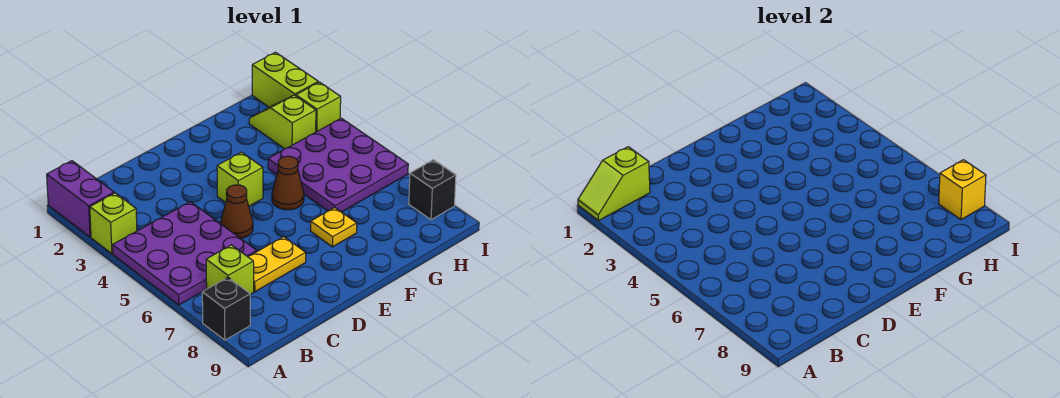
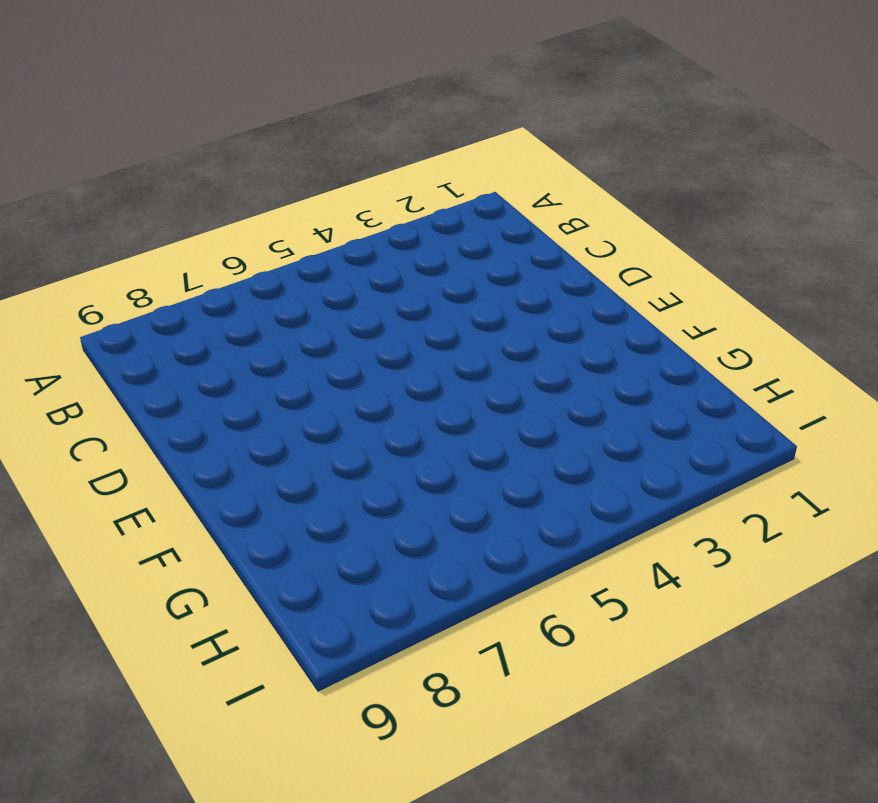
none -> purple brick A1:A2 level 1
none -> lime brick A3 level 1
none -> purple plate A4:C6 level 1

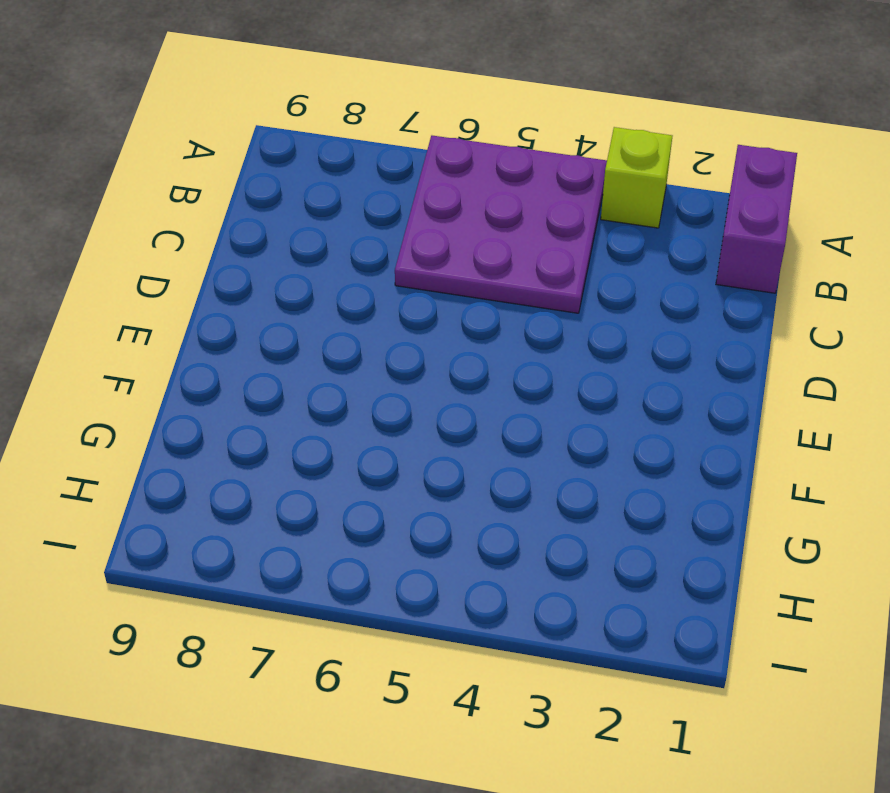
purple brick A1:B1 level 1 -> purple brick A1:A2 level 1
none -> black brick A8 level 1
none -> lime brick B7 level 1
none -> yellow plate C7:D7 level 1

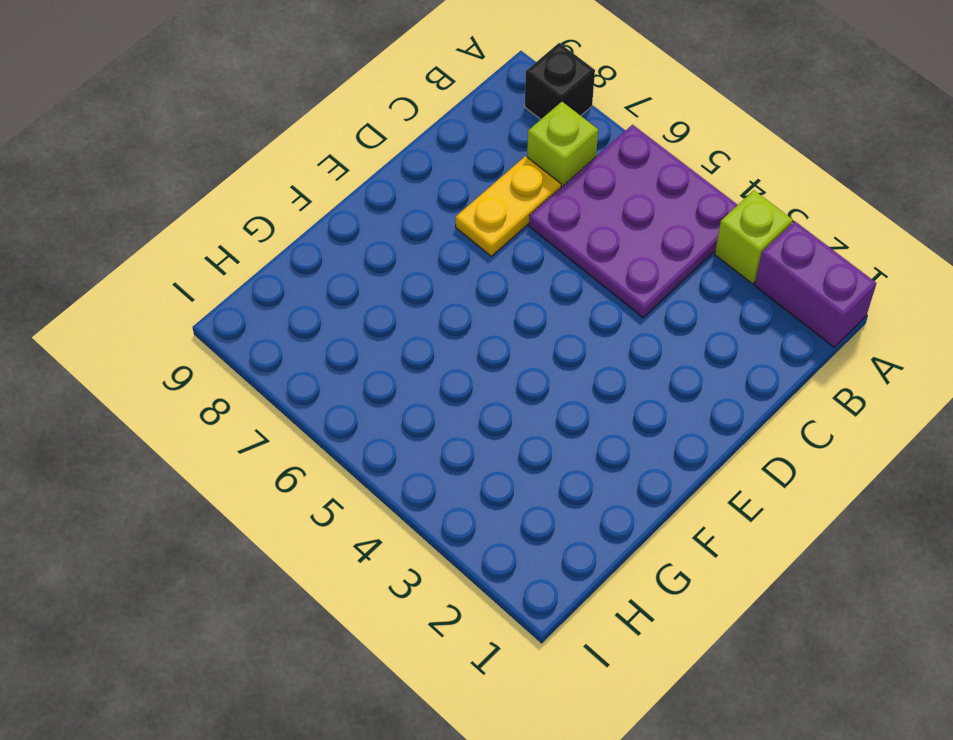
none -> brown cone D5 level 1
none -> lime brick E4 level 1
none -> brown cone F5 level 1

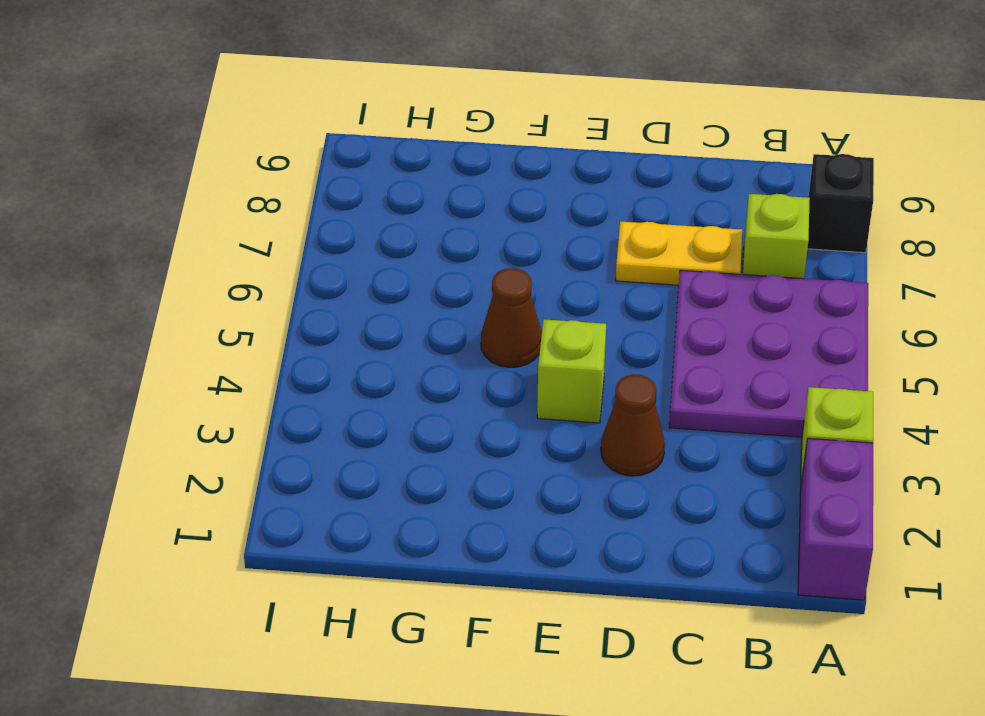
brown cone D3 level 1 -> brown cone D5 level 1
none -> yellow plate F7 level 1
none -> purple plate G4:I6 level 1
none -> lime slope H2:H3 level 1 top 3

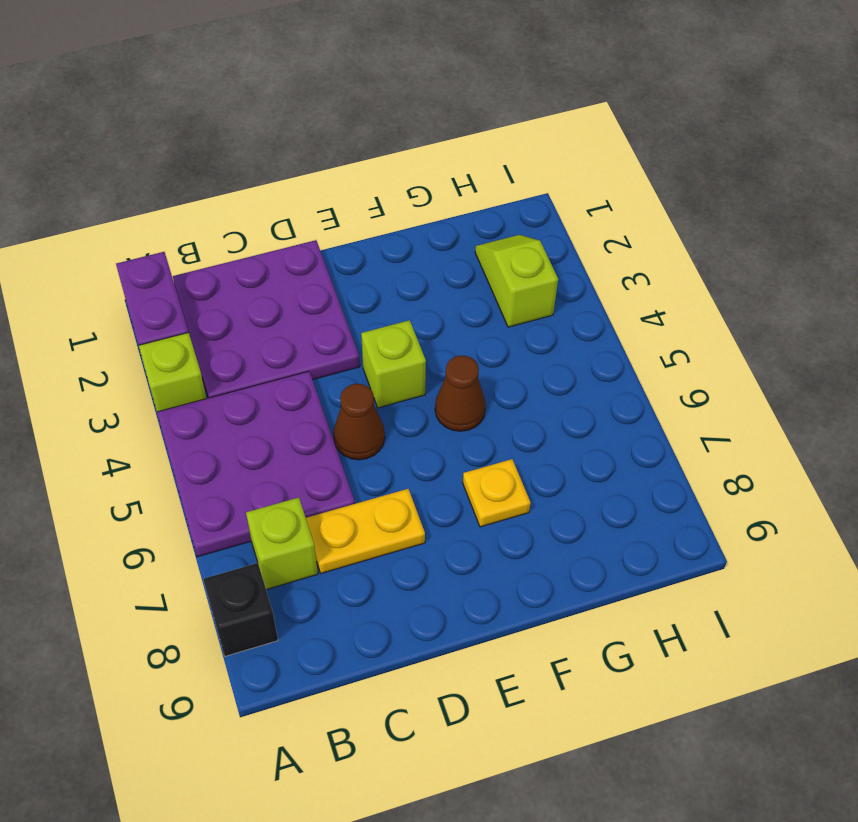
purple plate B1:D3 level 1 -> purple plate G4:I6 level 1
none -> lime brick I1:I2 level 1
none -> lime brick I3 level 1
none -> black brick I8 level 1

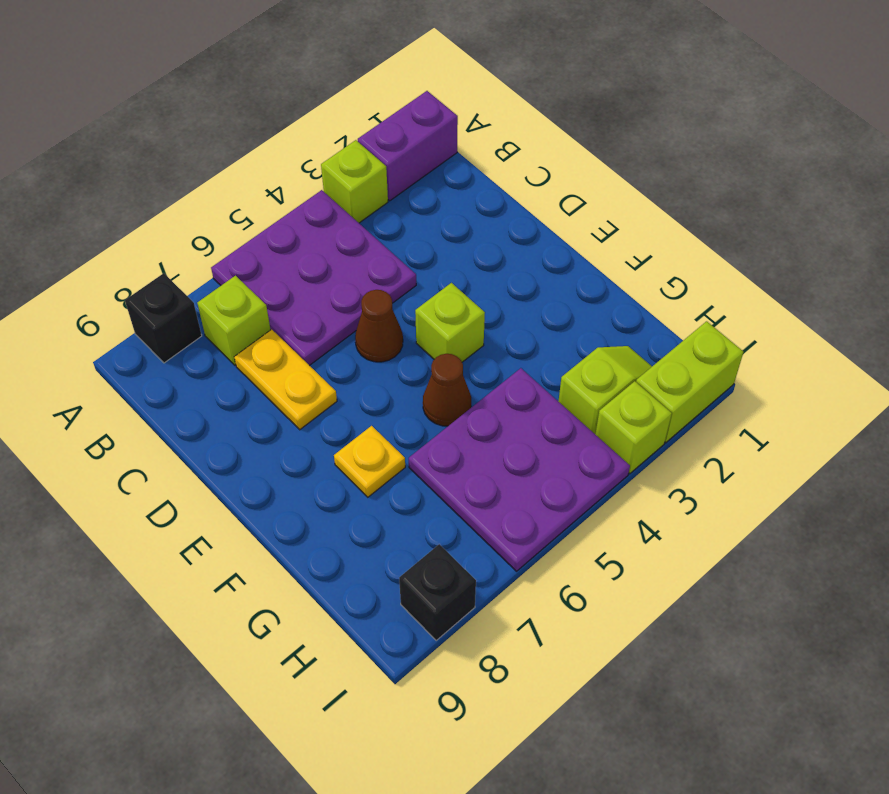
none -> lime slope A1:B1 level 2 top B
none -> yellow brick I8 level 2

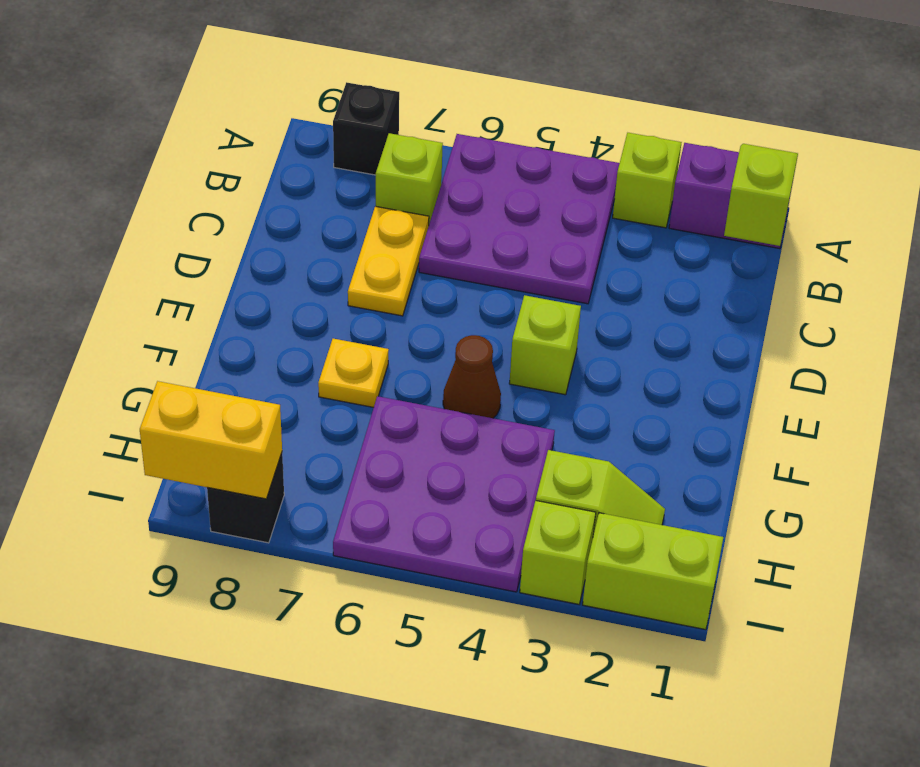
yellow brick I8:I9 level 2 -> yellow brick I8 level 2
none -> brown cone D5 level 1

